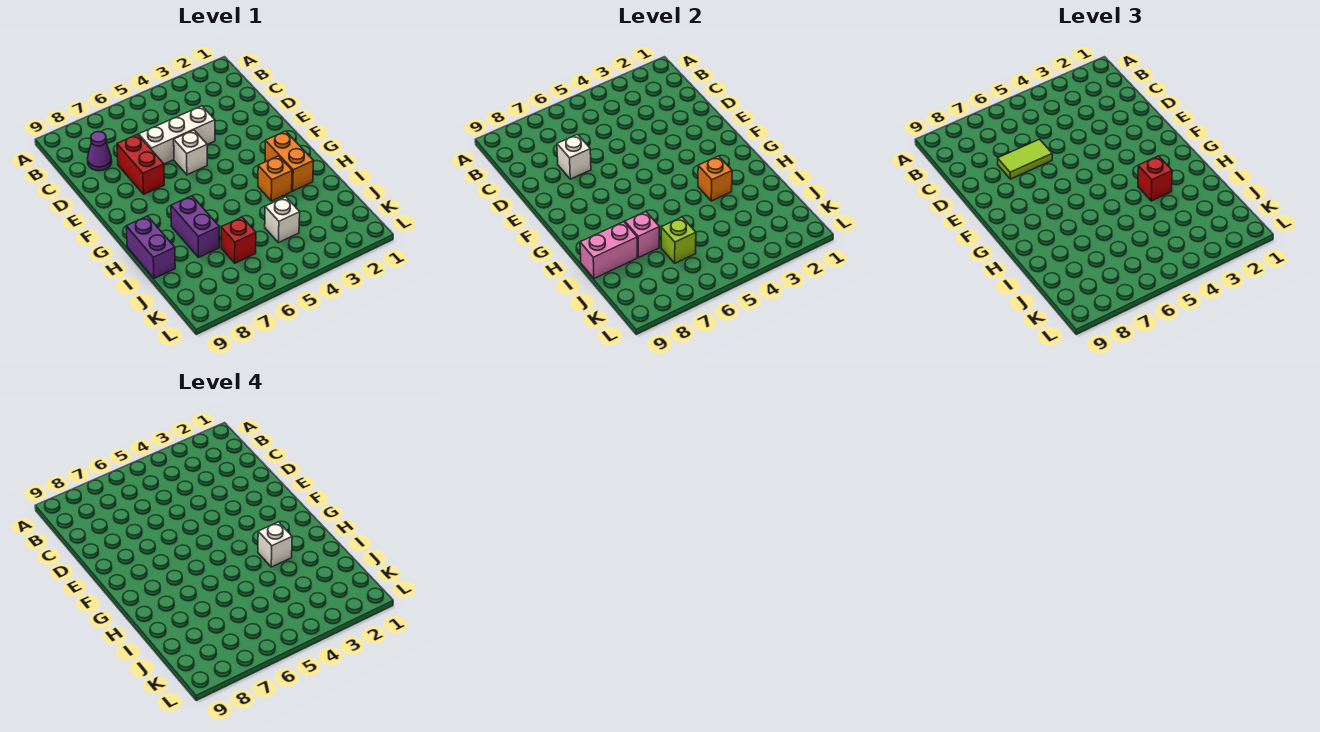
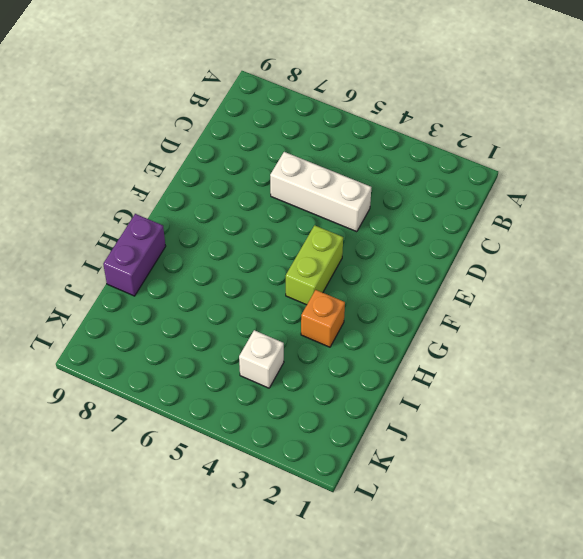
lime brick F4:G4 level 1 -> none
none -> purple cone C8 level 1
none -> red brick D7:E7 level 1
none -> white brick E5 level 1

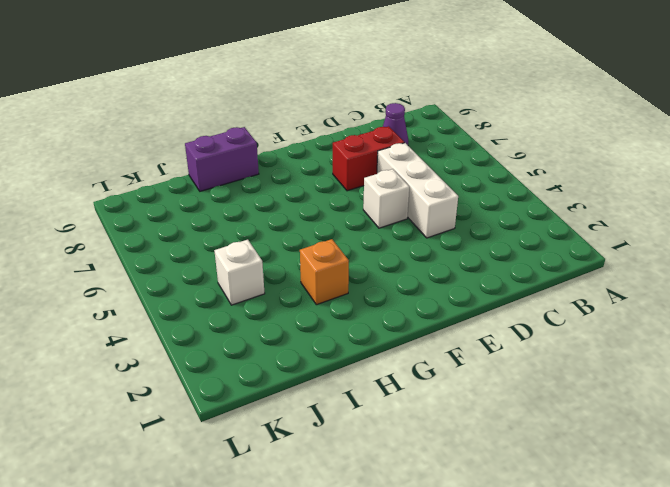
none -> orange brick G2:H2 level 1
none -> purple brick H7:I7 level 1
none -> red brick J6 level 1

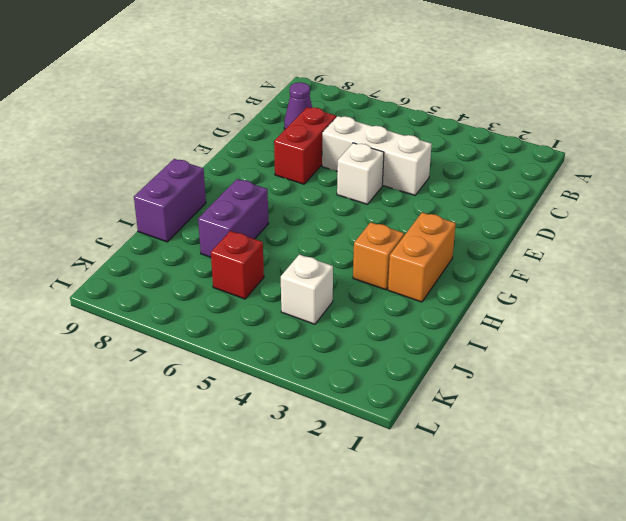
none -> white brick D7 level 2
none -> orange brick H3 level 2
none -> pink brick I7 level 2

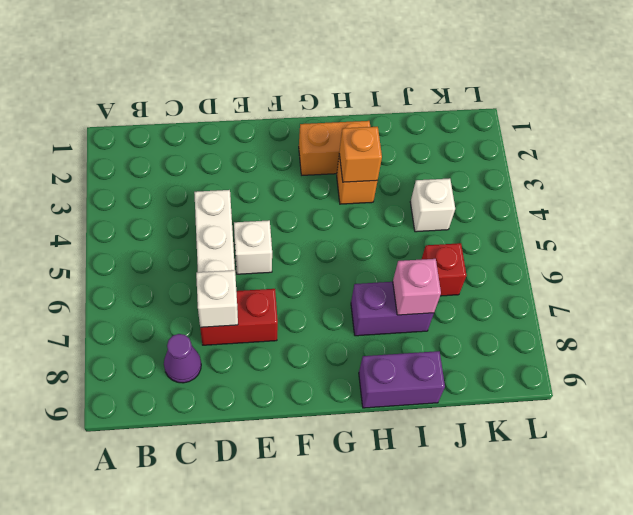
none -> pink brick I8:I9 level 2
none -> lime brick J6 level 2
none -> lime tile D6:D7 level 3

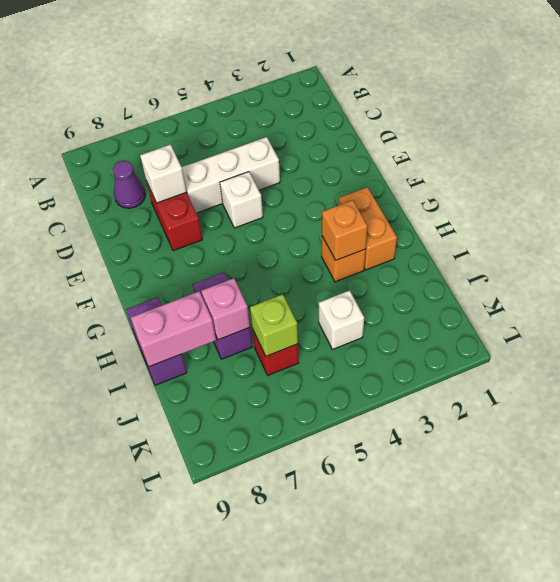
none -> lime tile D6:D7 level 3
none -> red brick H3 level 3
none -> white brick H3 level 4

